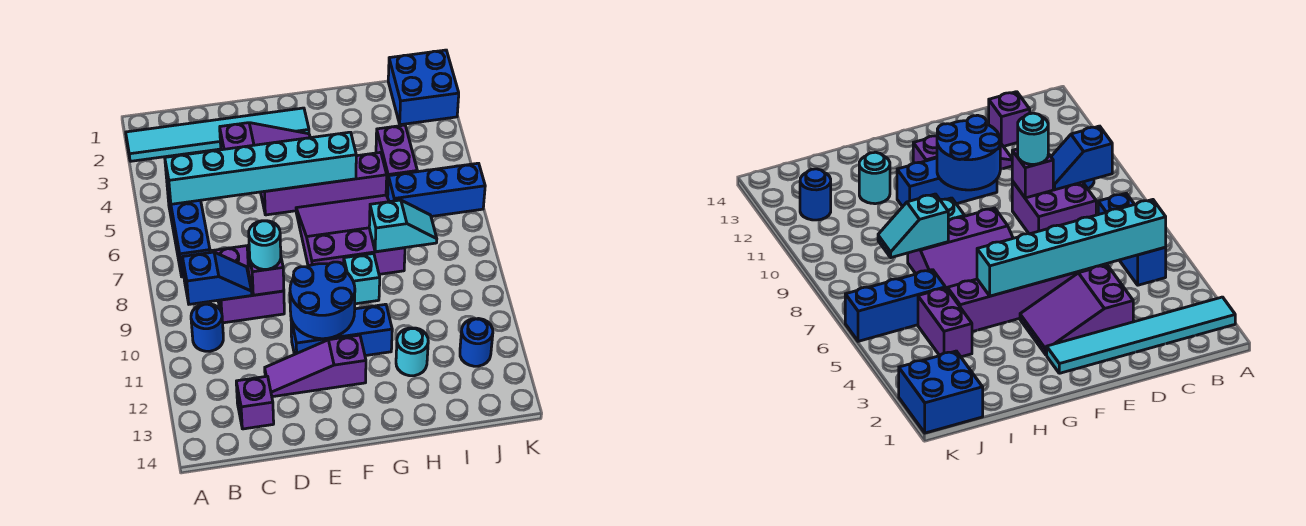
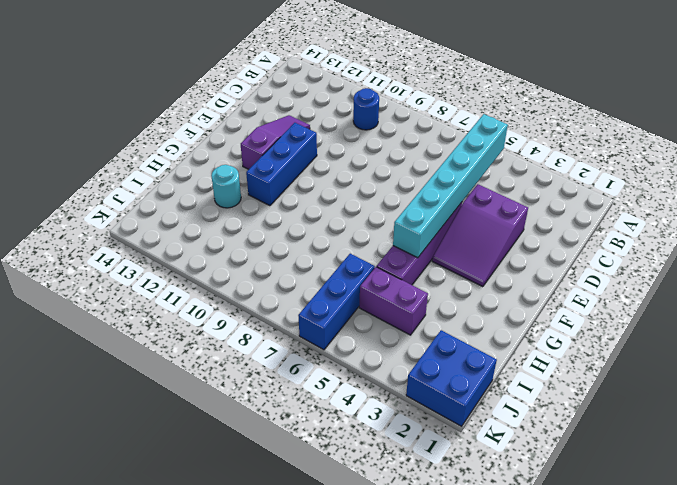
none -> cyan tile A2:F2 level 1
none -> blue brick B5:B7 level 1
none -> purple brick C8:D9 level 1

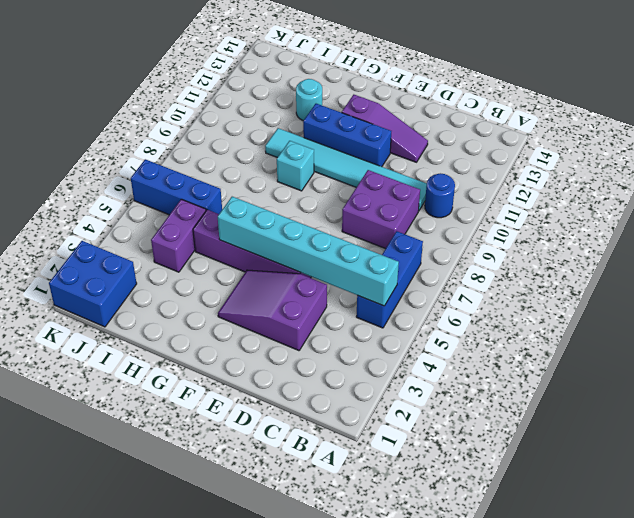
cyan tile C10:H10 level 1 -> cyan tile A2:F2 level 1
none -> purple brick C13 level 1
none -> purple slope F6:H8 level 1 top 8
none -> blue round brick J12 level 1

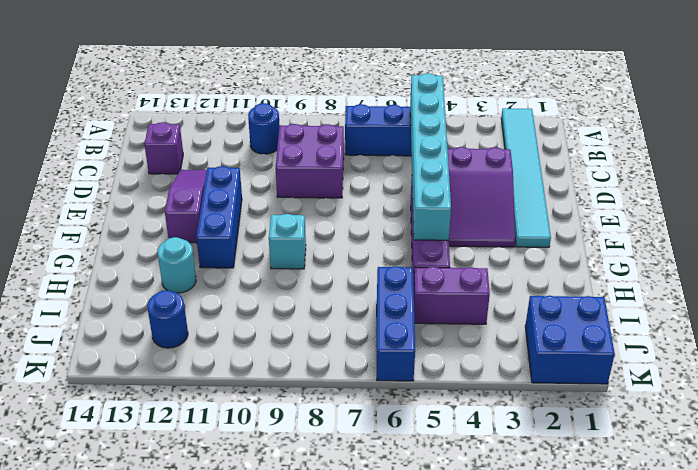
none -> purple slope F6:H8 level 1 top 8
none -> blue slope B9:C9 level 2 top B
none -> purple brick D9 level 2

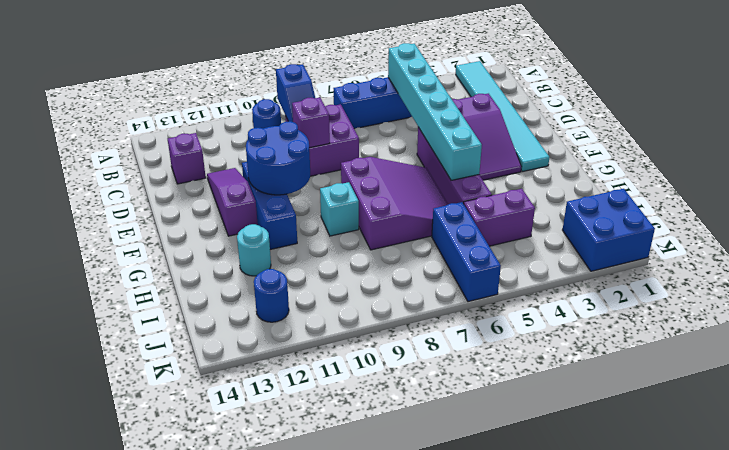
none -> cyan slope H8:I8 level 2 top H
none -> cyan round brick D9 level 3

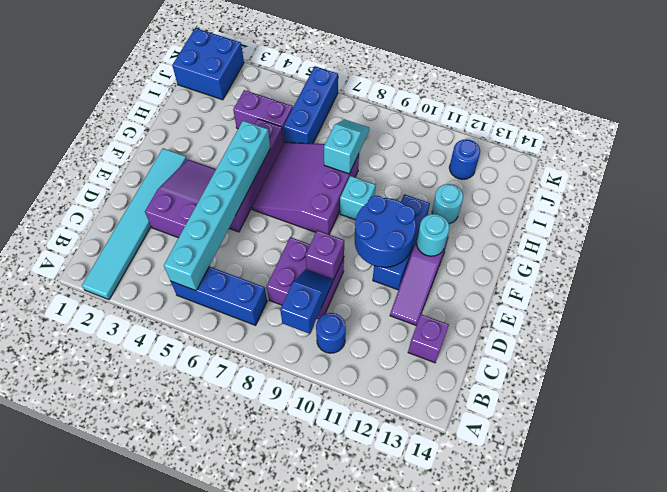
cyan round brick F12 level 2 -> cyan round brick D9 level 3

